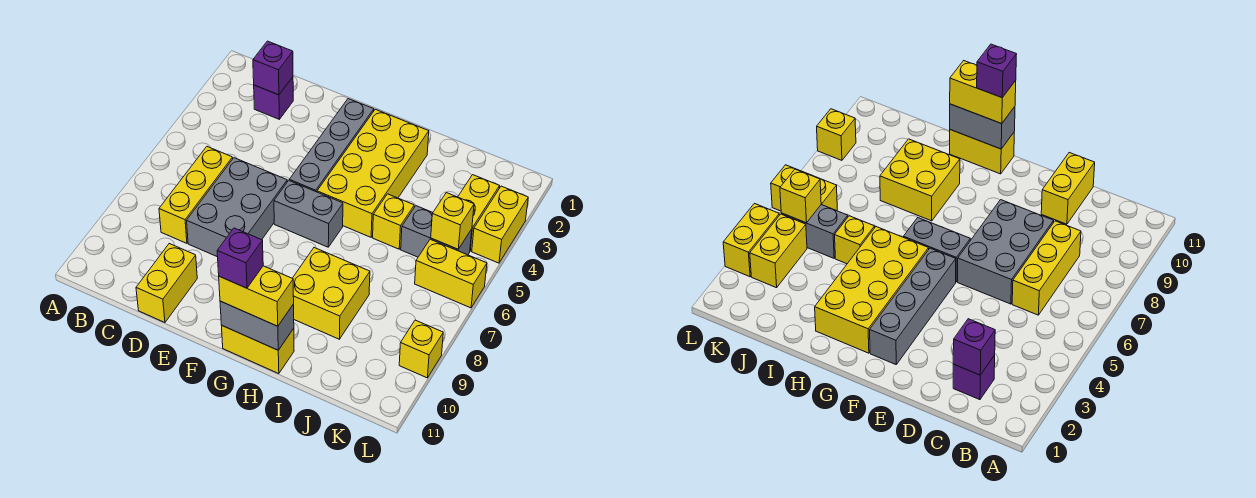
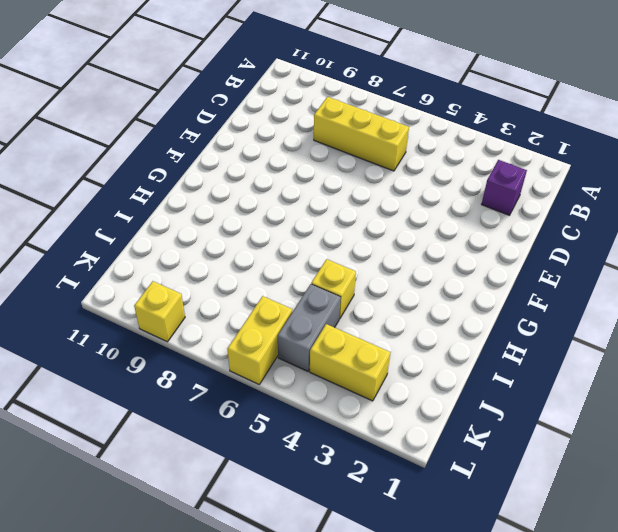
none -> grey brick D6:E8 level 1
none -> yellow brick D10:D11 level 1
none -> grey brick F2:F5 level 1

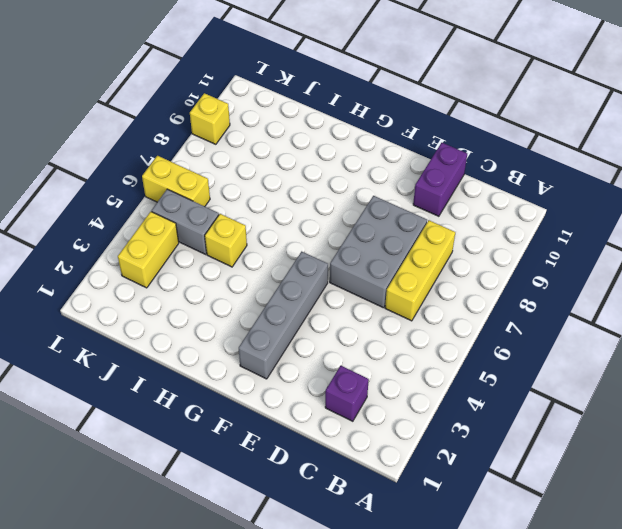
purple brick D10:D11 level 1 -> yellow brick D10:D11 level 1
none -> grey brick F6:G6 level 1
none -> yellow brick G2:H5 level 1
none -> yellow brick G11:H11 level 1

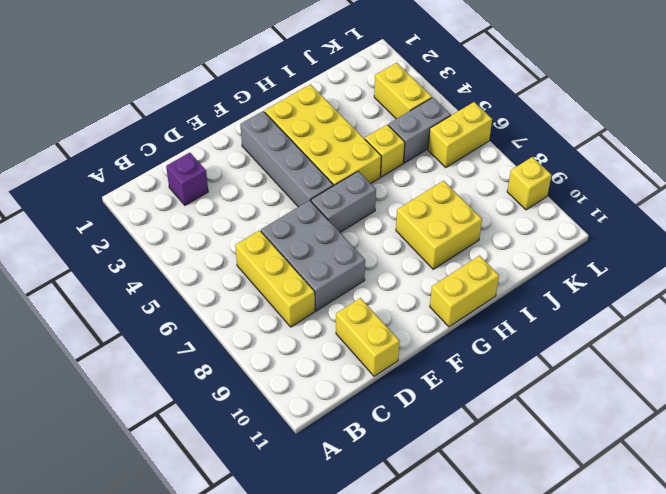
none -> yellow brick L3:L4 level 1
none -> purple brick C2 level 2
none -> grey brick G11:H11 level 2

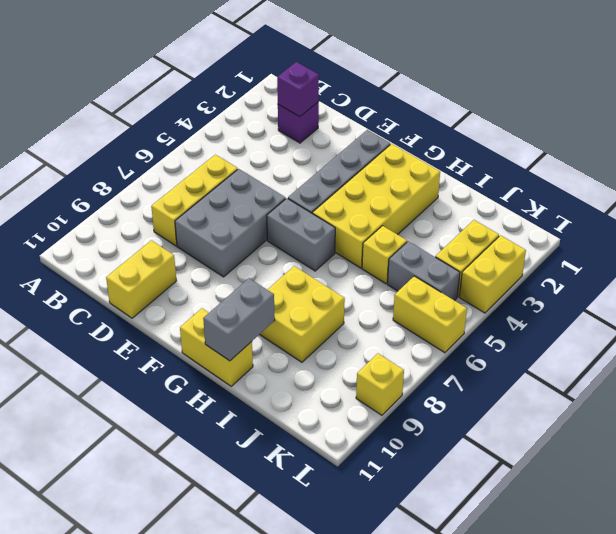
grey brick H10:H11 level 2 -> grey brick G11:H11 level 2
none -> yellow brick K5 level 2
none -> yellow brick G11:H11 level 3
none -> purple brick G11 level 4

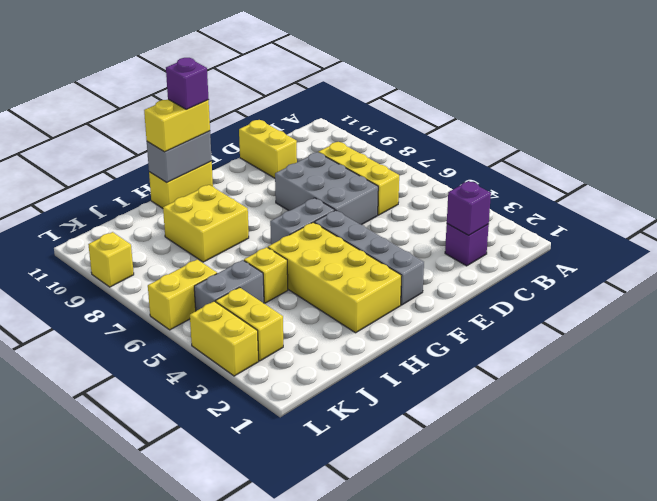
none -> yellow brick K5 level 2

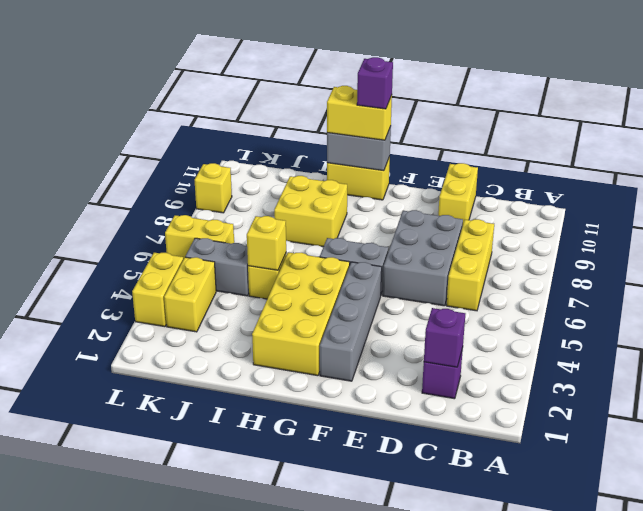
yellow brick I5 level 2 -> yellow brick K5 level 2

